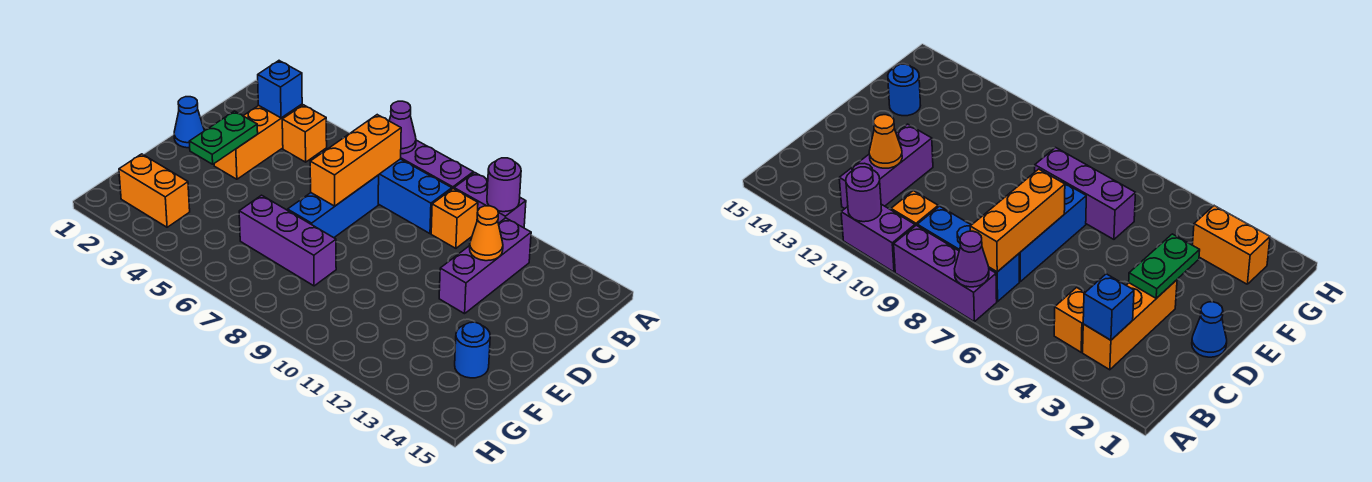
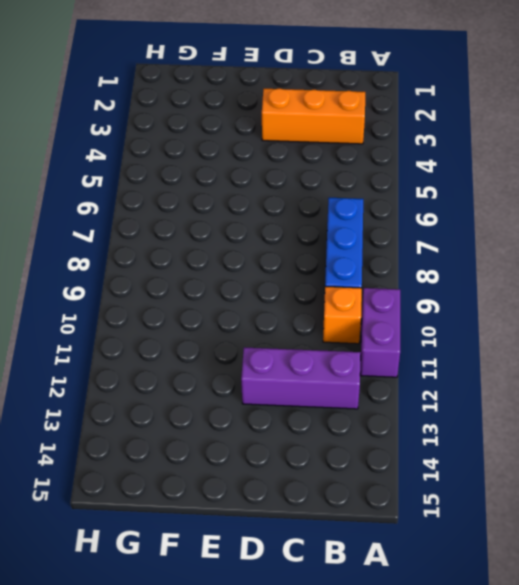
none -> purple brick A7:A9 level 1
none -> orange brick B4 level 1
none -> blue brick C7:E7 level 1

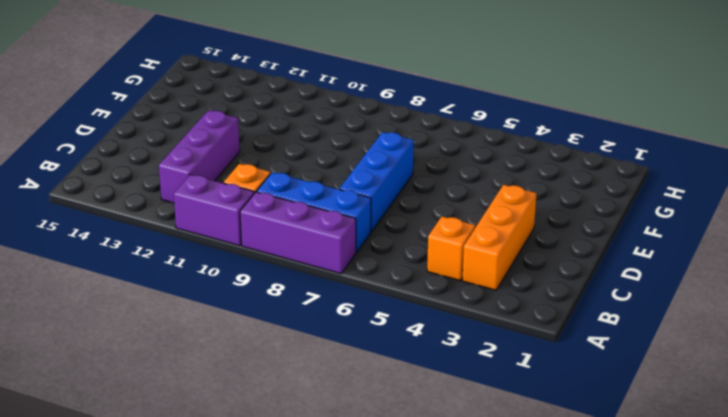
none -> blue cone D1 level 1
none -> purple brick F6:F8 level 1
none -> blue round brick F14 level 1

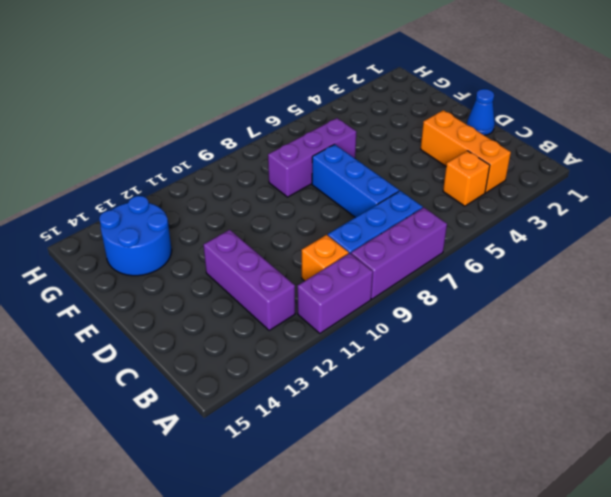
blue round brick F13:G14 level 1 -> blue round brick F14 level 1
none -> orange brick G2:G3 level 1
none -> purple cone A7 level 2
none -> purple round brick A11 level 2

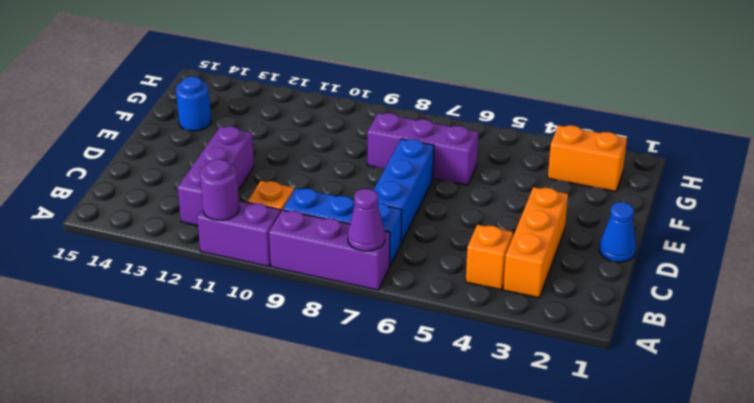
none -> blue brick B3 level 2
none -> orange brick B7:D7 level 2
none -> orange cone C12 level 2

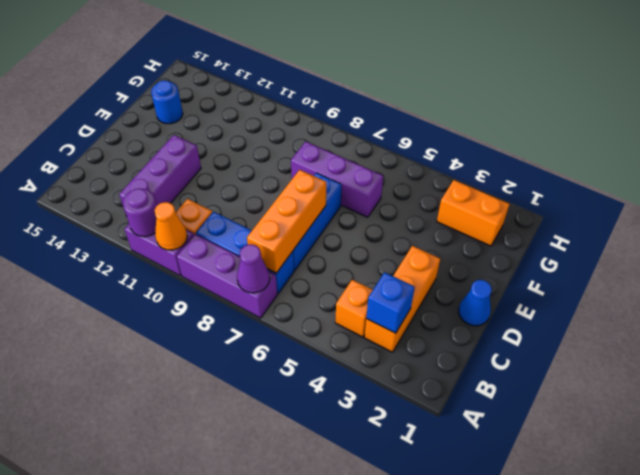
orange cone A10 level 2 -> orange cone C12 level 2
none -> green plate D3:E3 level 2

